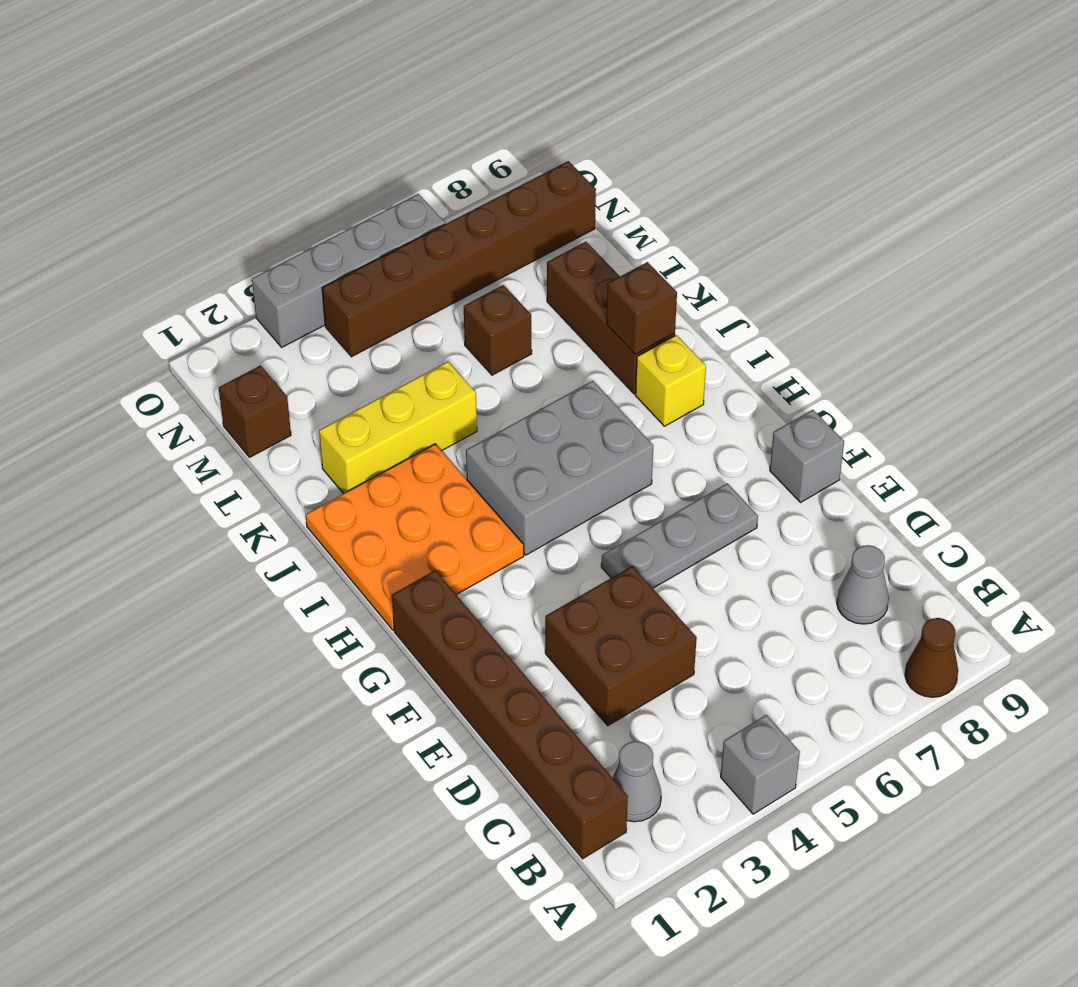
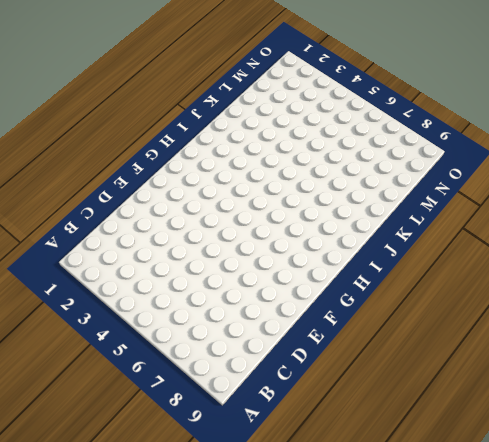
none -> grey brick A4 level 1
none -> brown cone A8 level 1
none -> brown brick B1:G1 level 1

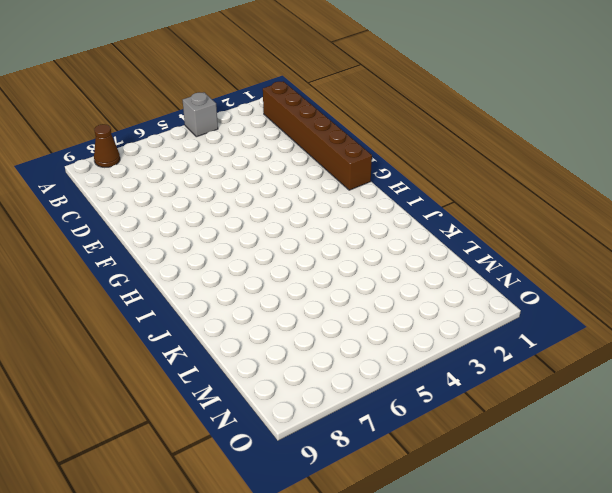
none -> grey cone B2 level 1
none -> grey cone C8 level 1
none -> brown brick D3:E4 level 1

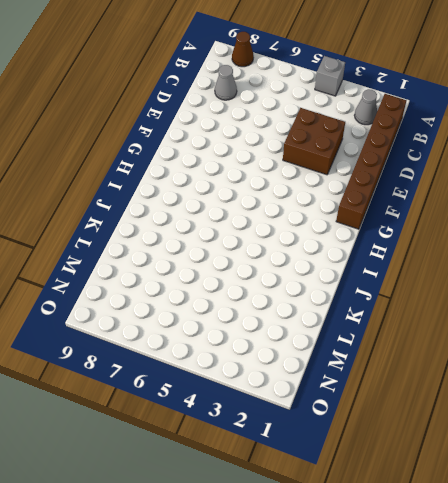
none -> grey plate F5:F7 level 1
none -> grey brick F9 level 1
none -> orange plate H1:J3 level 1

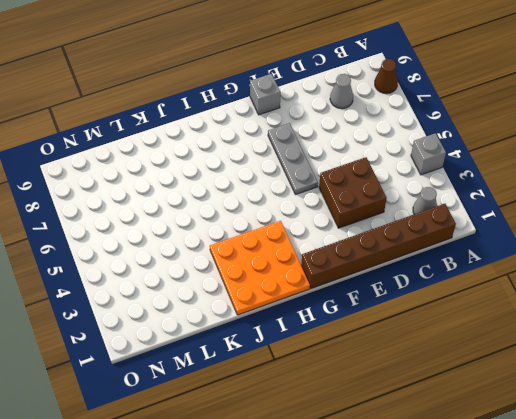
none -> grey brick H4:I6 level 1
none -> yellow brick I8 level 1
none -> brown brick J8:L8 level 1

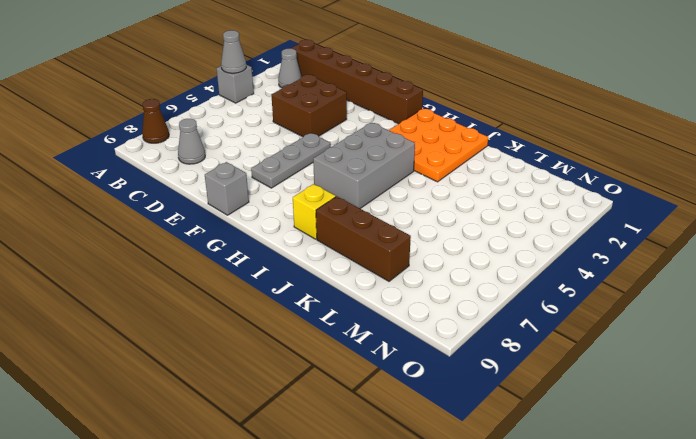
grey cone A4 level 2 -> none
none -> yellow brick K2:K4 level 1
none -> brown brick L6 level 1
none -> brown brick M1 level 1

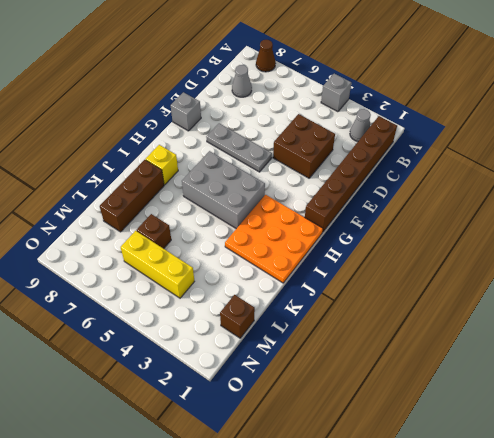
yellow brick M4:M6 level 1 -> yellow brick K2:K4 level 1
none -> brown brick N4:N9 level 1
none -> grey brick O3:O6 level 1
none -> brown brick J8 level 2

